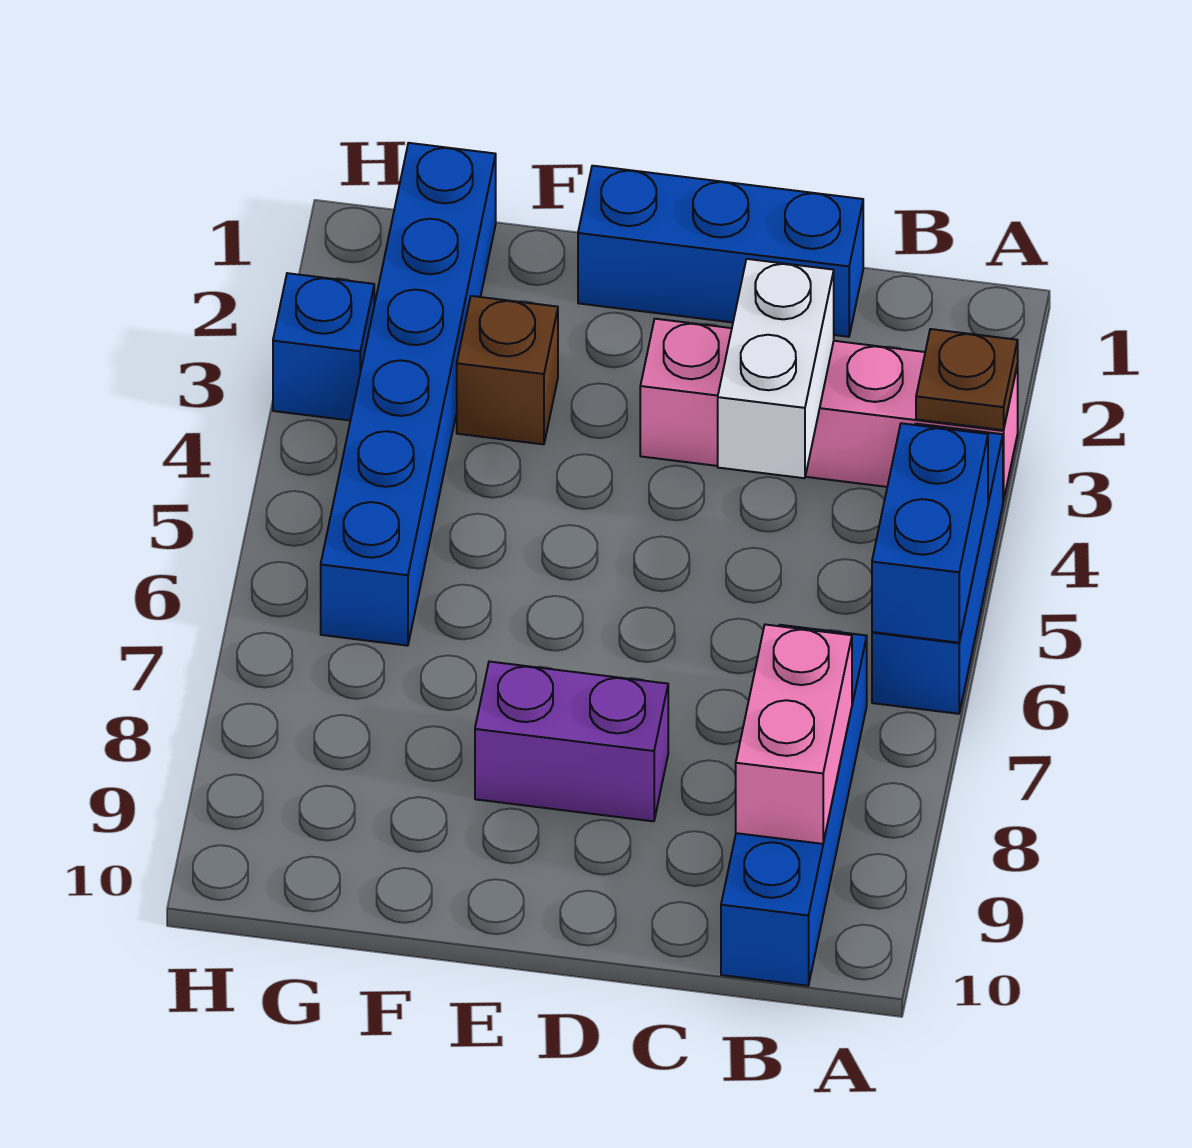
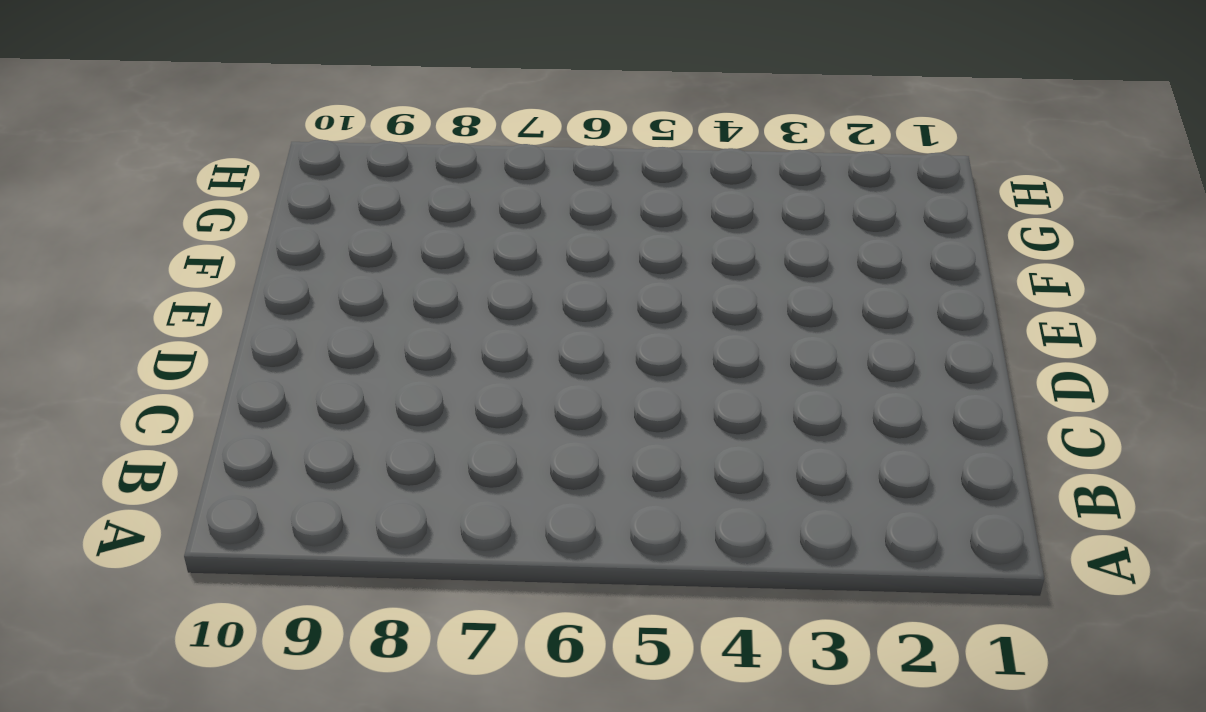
none -> pink brick A3:D3 level 1
none -> blue brick A4:A6 level 1
none -> blue brick B7:B10 level 1

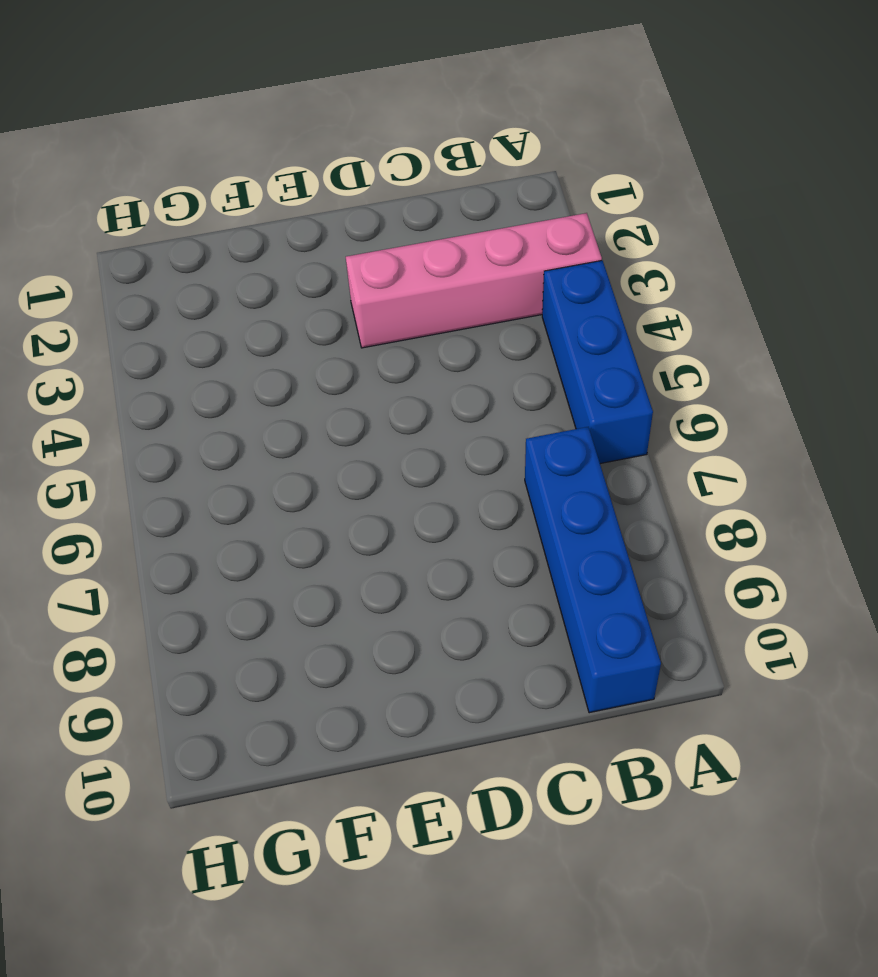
none -> blue brick C1:E1 level 1
none -> purple brick D8:E8 level 1
none -> brown brick F3 level 1

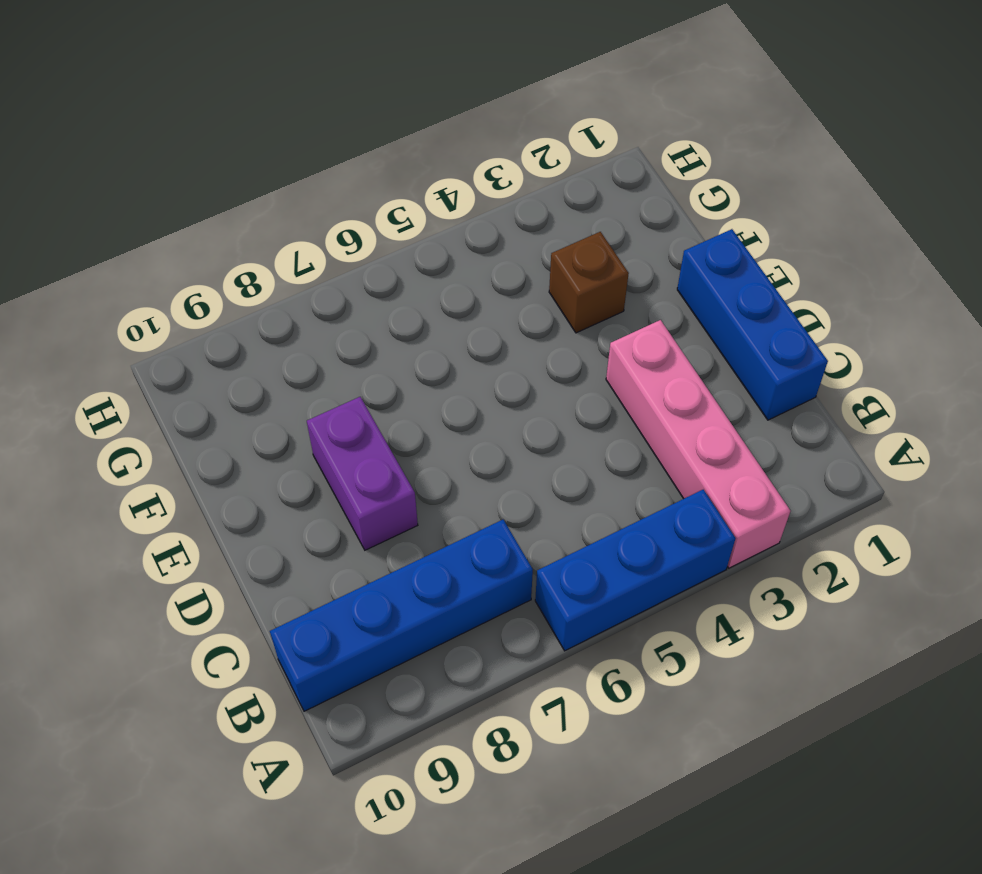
none -> blue brick G1:G6 level 1
none -> blue brick H3 level 1
none -> brown plate A3 level 2

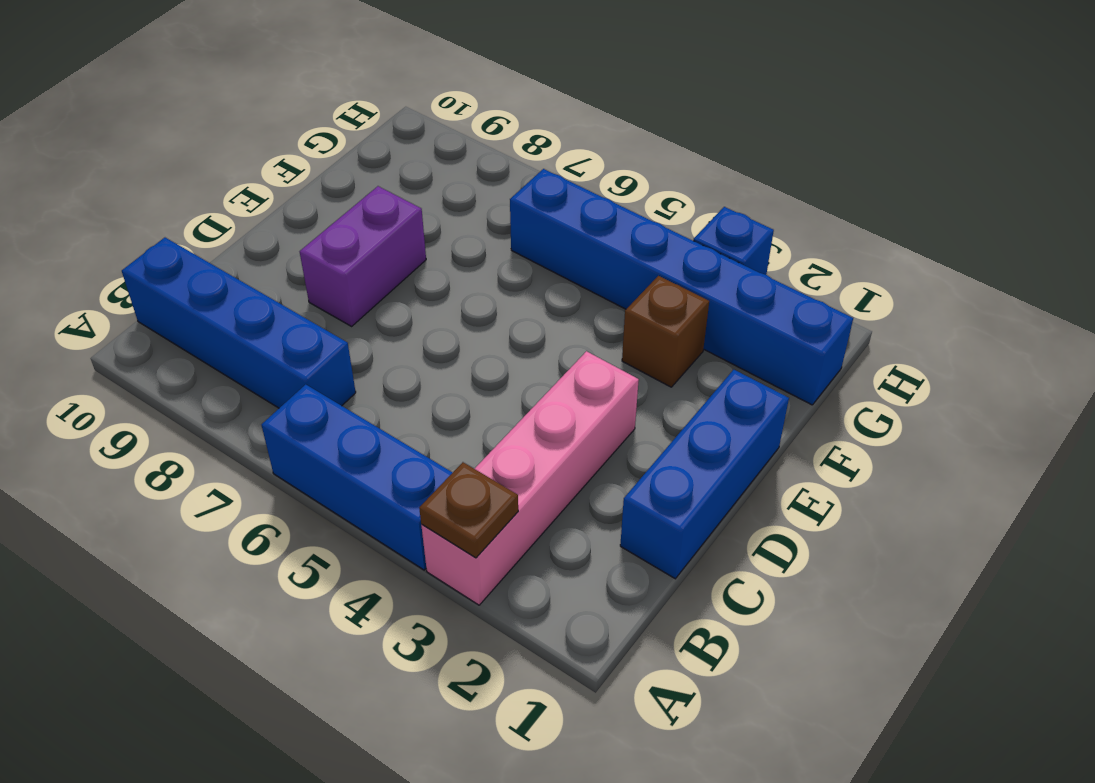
none -> blue brick A5:A6 level 2
none -> pink brick B8:B9 level 2
none -> white brick C3:C4 level 2

